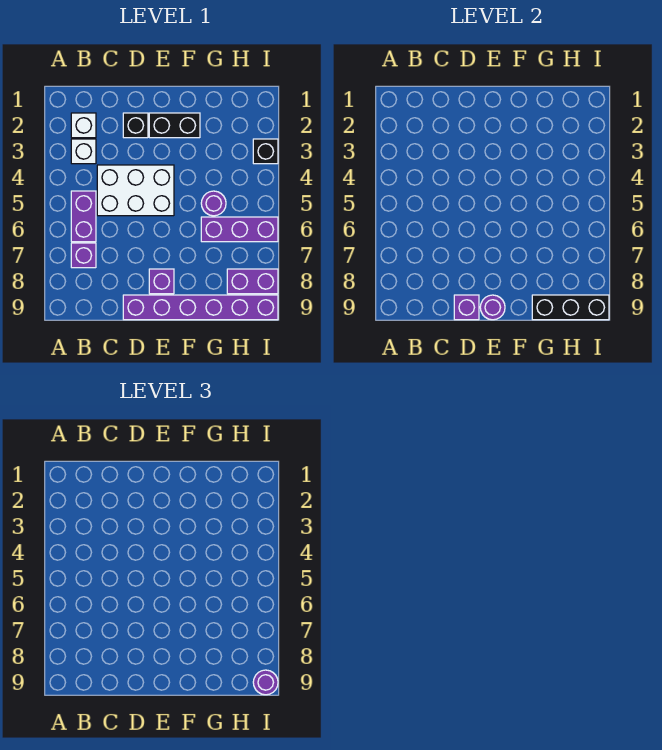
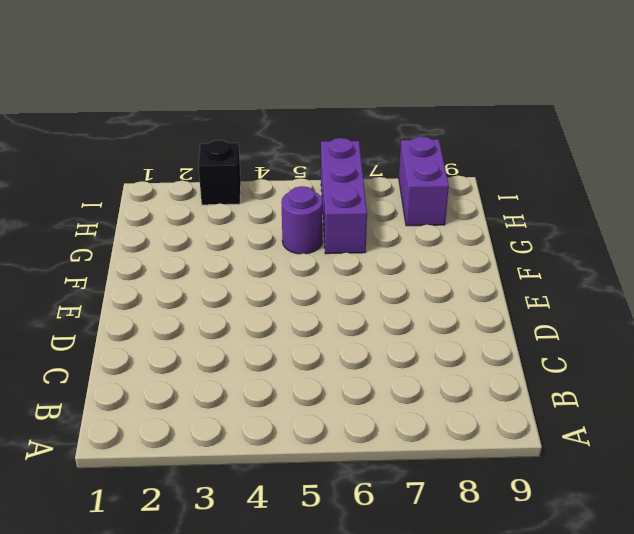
none -> white brick B2 level 1
none -> white brick B3 level 1
none -> purple brick B5:B6 level 1

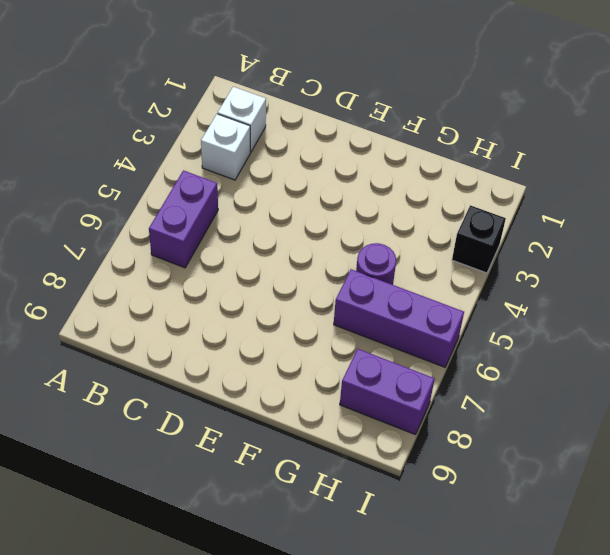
none -> purple brick B7 level 1
none -> white brick C4:E5 level 1
none -> black brick D2 level 1

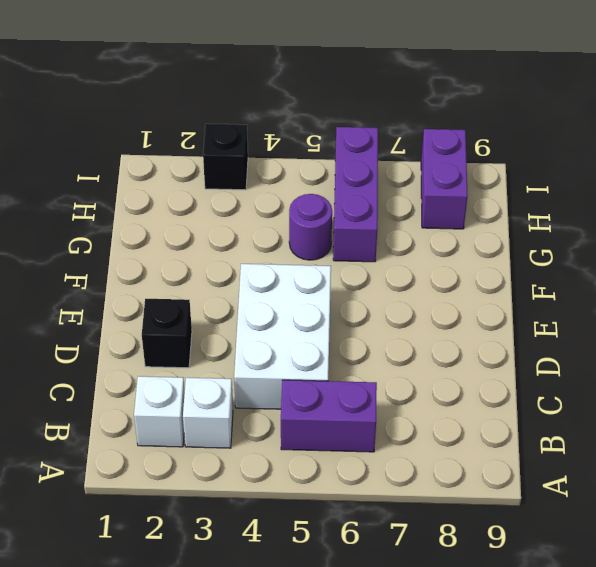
none -> purple brick B7 level 1
none -> purple brick D9:I9 level 1
none -> black brick E2:F2 level 1

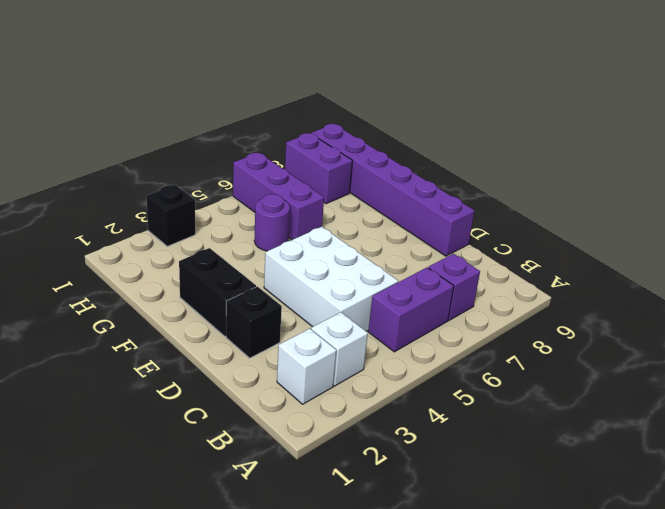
none -> purple brick E8 level 1
none -> purple brick D9 level 2
none -> purple round brick E9 level 2

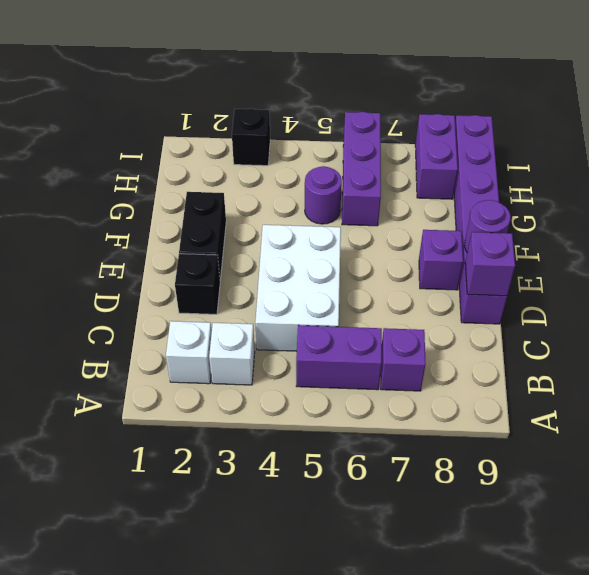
none -> black brick G9:I9 level 2
none -> purple round brick I9 level 3

